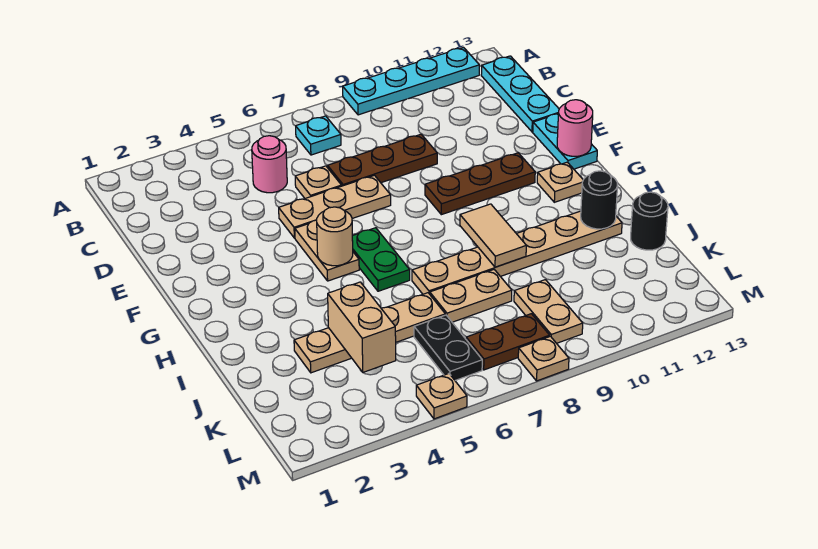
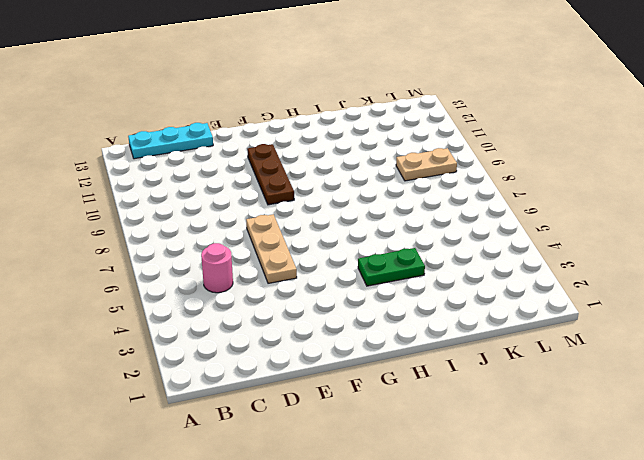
green plate H4:I4 level 1 -> green plate G6:H6 level 1
none -> cyan plate A9:A12 level 1
none -> cyan plate B7 level 1
none -> tan plate D6 level 1

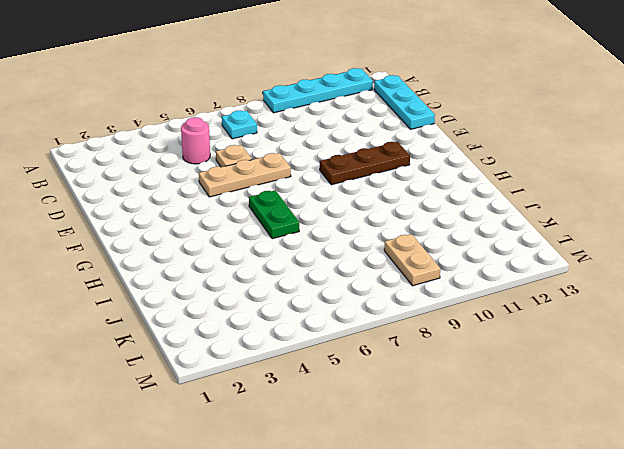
none -> brown plate D7:D9 level 1
none -> cyan plate E13:F13 level 1
none -> tan plate F5:G5 level 1

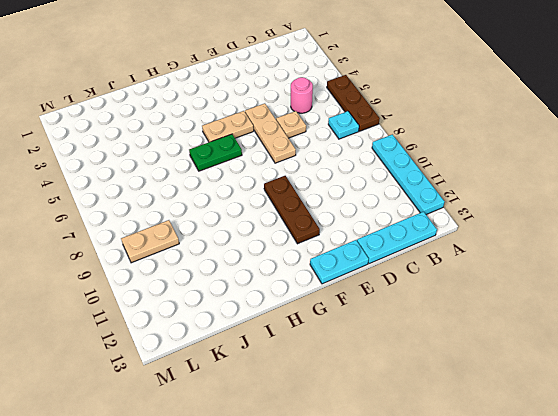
brown plate A5:A7 level 1 -> brown plate D7:D9 level 1
none -> tan plate G12 level 1
none -> tan plate I7:I12 level 1
none -> tan plate J3:J6 level 1

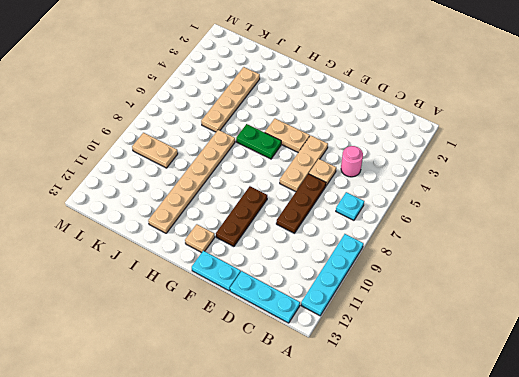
none -> tan plate J7:J8 level 1
none -> black round brick J13 level 1
none -> black plate K6:L6 level 1

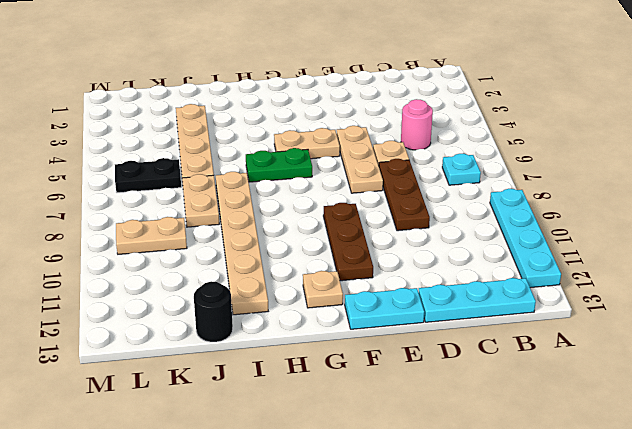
none -> brown plate L7:L8 level 1
none -> tan plate M5 level 1
none -> tan plate M8 level 1

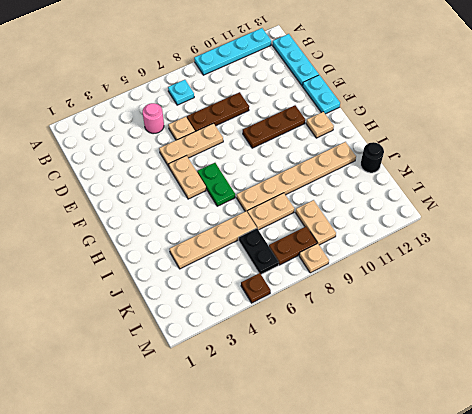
brown plate M5 level 1 -> tan plate M5 level 1
none -> pink round brick F13 level 2
none -> tan round brick G5 level 2
none -> tan tile H9:I9 level 2

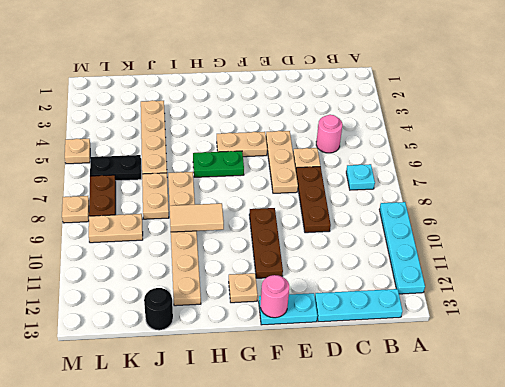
none -> tan round brick G5 level 2
none -> black round brick I12 level 2
none -> tan brick J4:K4 level 2

